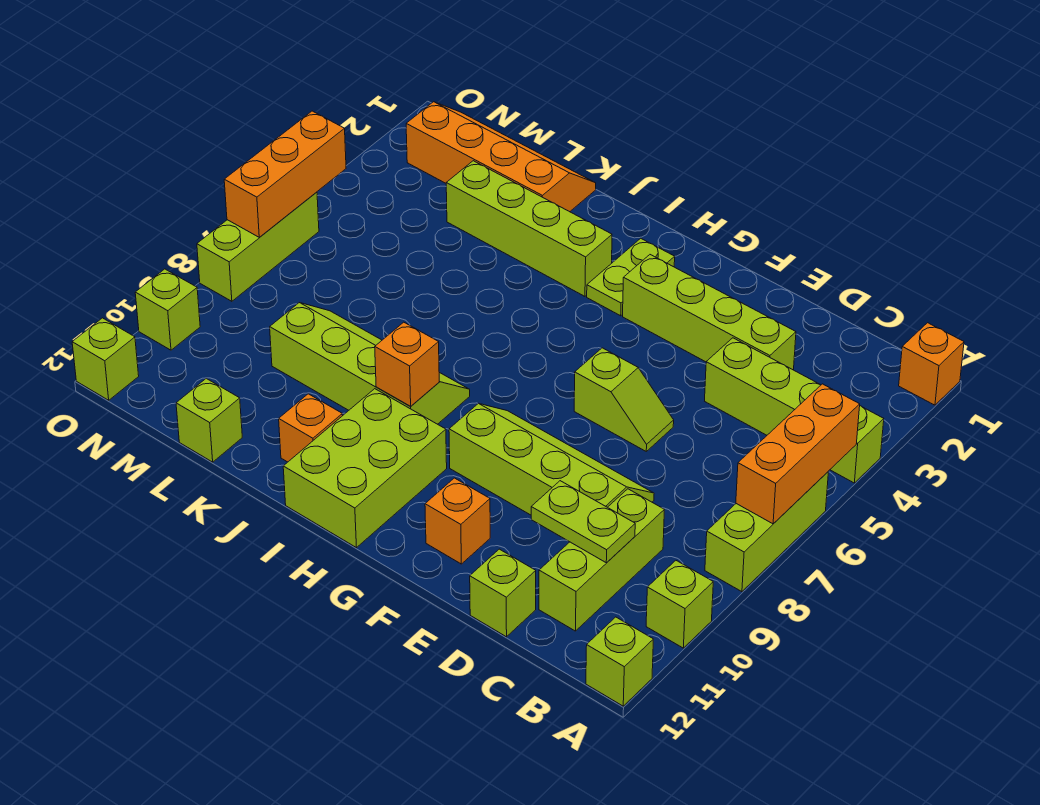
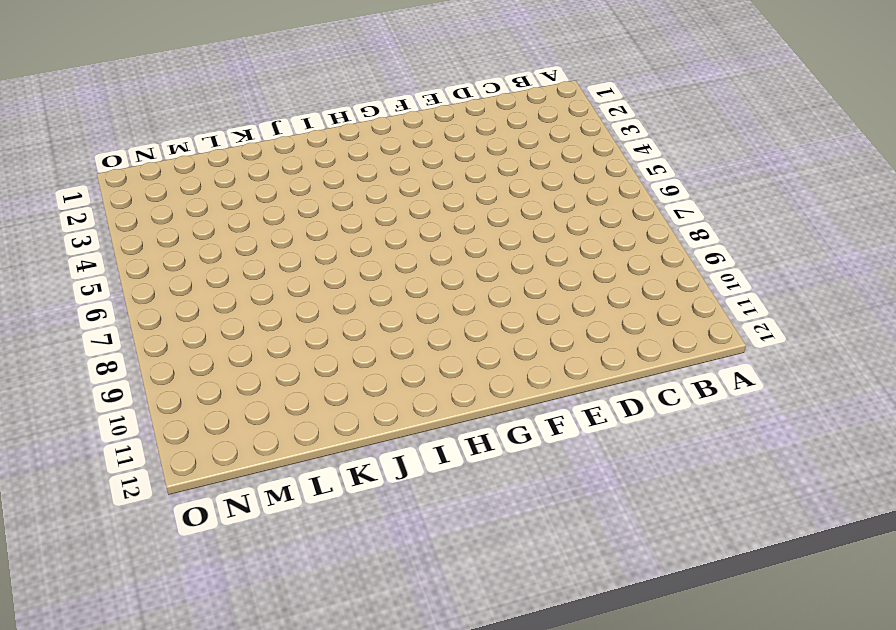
none -> orange brick A1 level 1
none -> lime brick A4:D4 level 1
none -> lime brick A6:A8 level 1

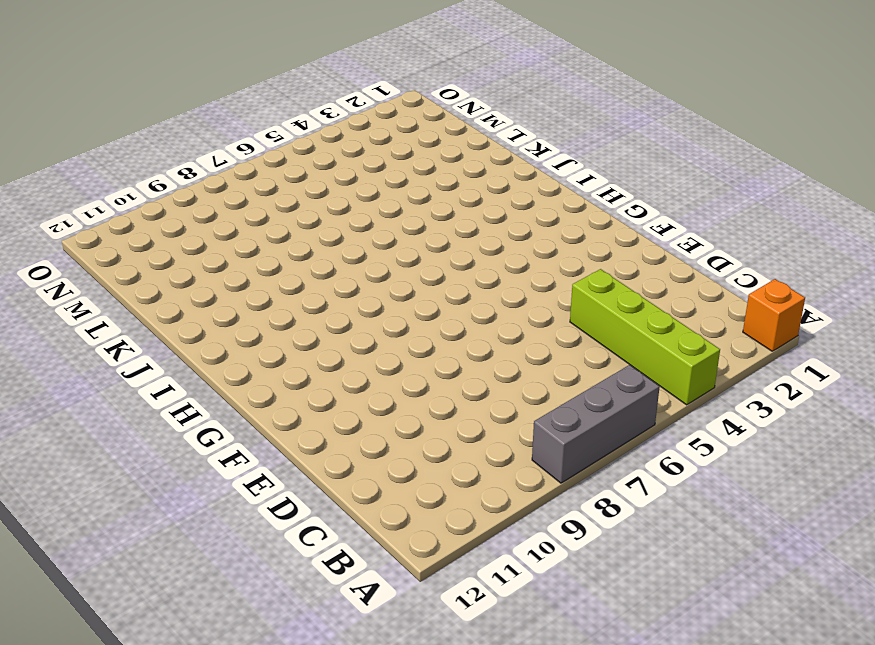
grey brick A6:A8 level 1 -> lime brick A6:A8 level 1
none -> lime brick A10 level 1
none -> lime brick A12 level 1
none -> lime brick C9:C11 level 1

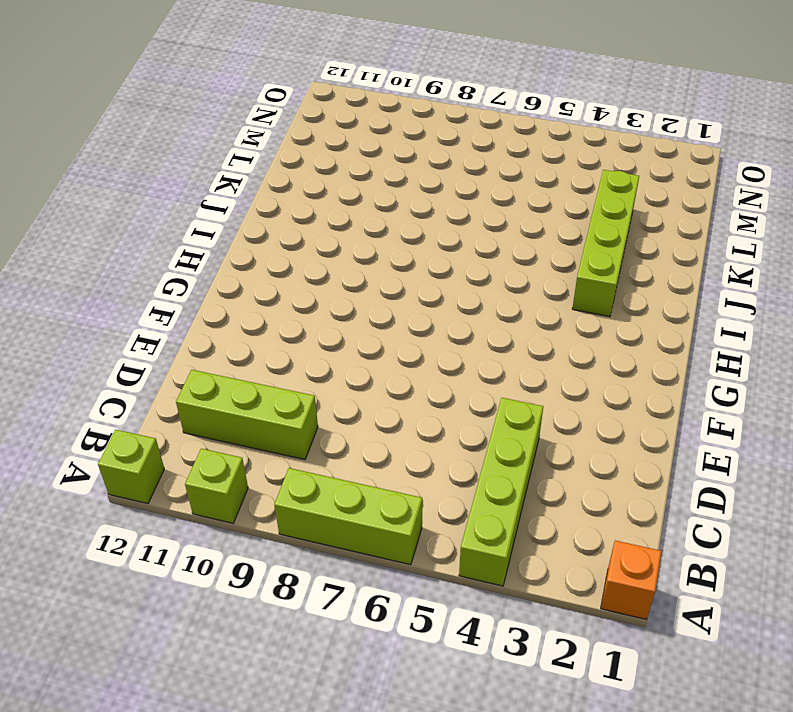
none -> lime brick D3:G3 level 1
none -> lime slope D8:G9 level 1 top 9
none -> lime brick D12 level 1

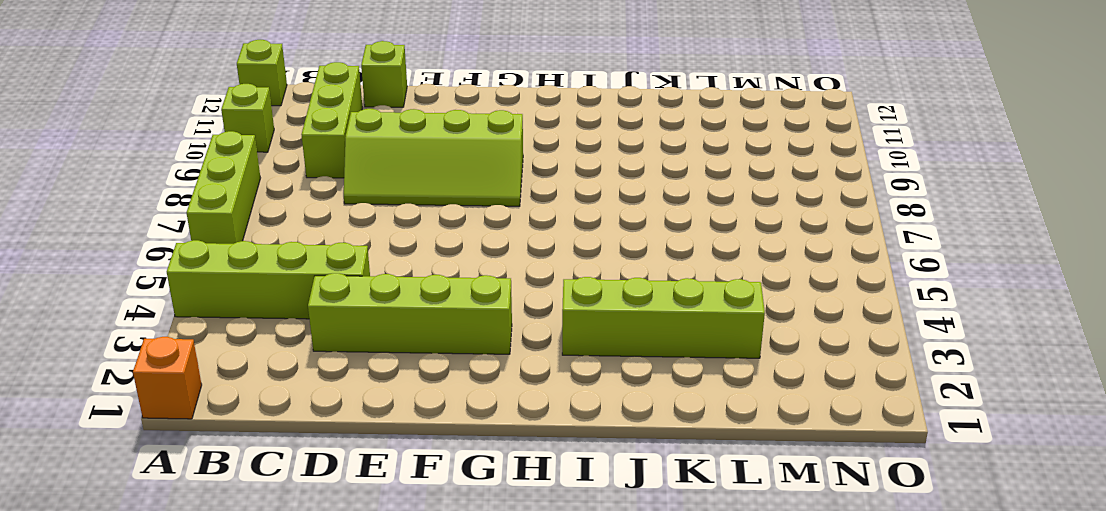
none -> lime slope E6:F6 level 1 top F
none -> orange brick F11 level 1
none -> lime plate H2:H3 level 1

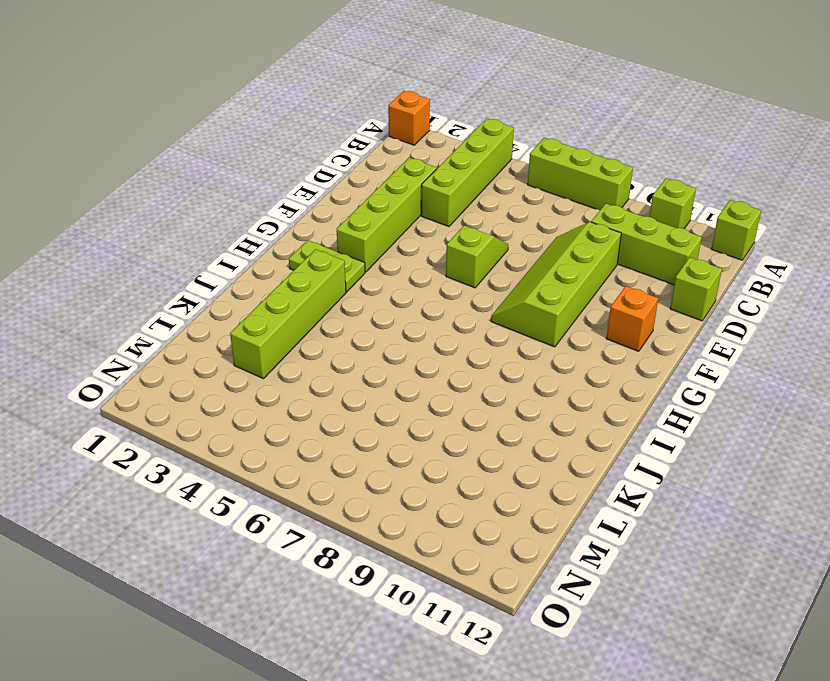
none -> lime brick H10:I12 level 1
none -> lime slope I8:L9 level 1 top 9
none -> orange brick J11 level 1

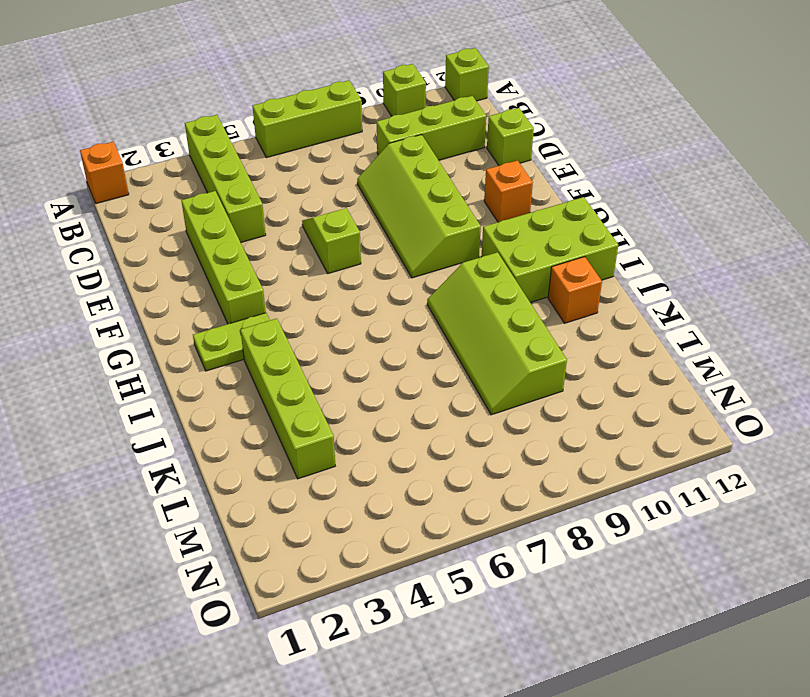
none -> orange slope K1:N2 level 1 top 2
none -> lime brick L12 level 1
none -> lime brick O6:O8 level 1

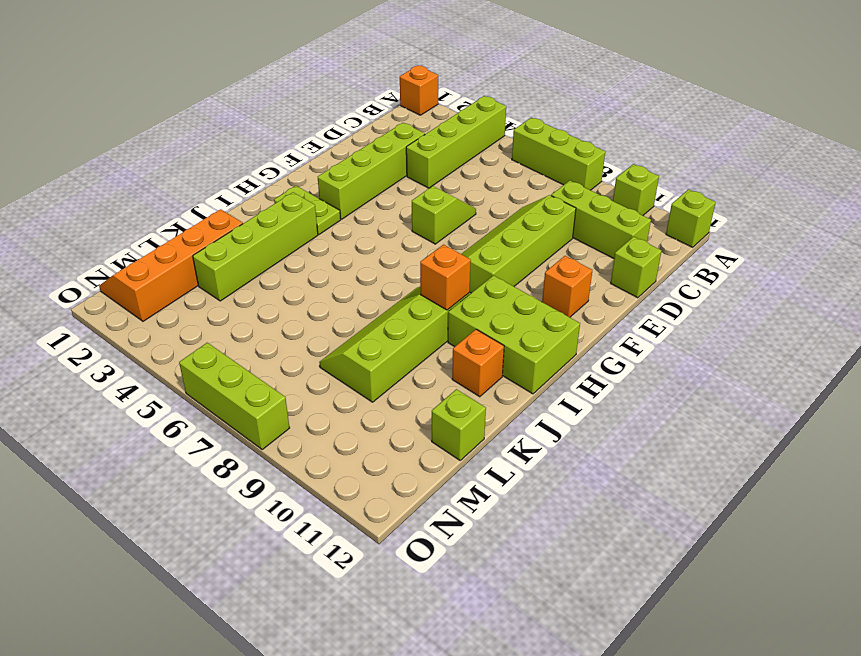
none -> lime brick O10 level 1
none -> lime brick O12 level 1
none -> orange brick A5:A7 level 2

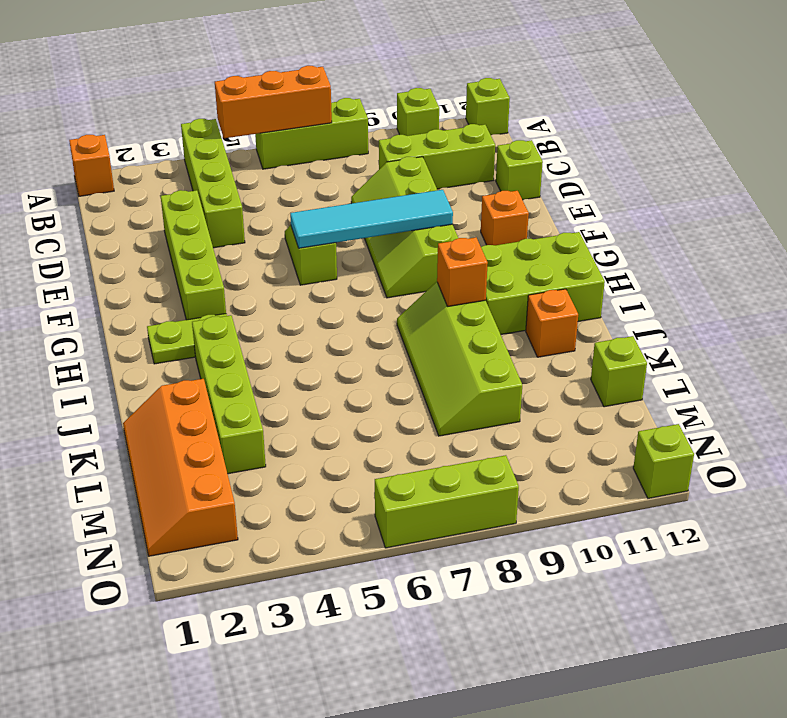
cyan tile F6:F9 level 2 -> none
none -> lime brick O10 level 1
none -> lime plate C10:D10 level 2
none -> orange brick O5:O7 level 2

